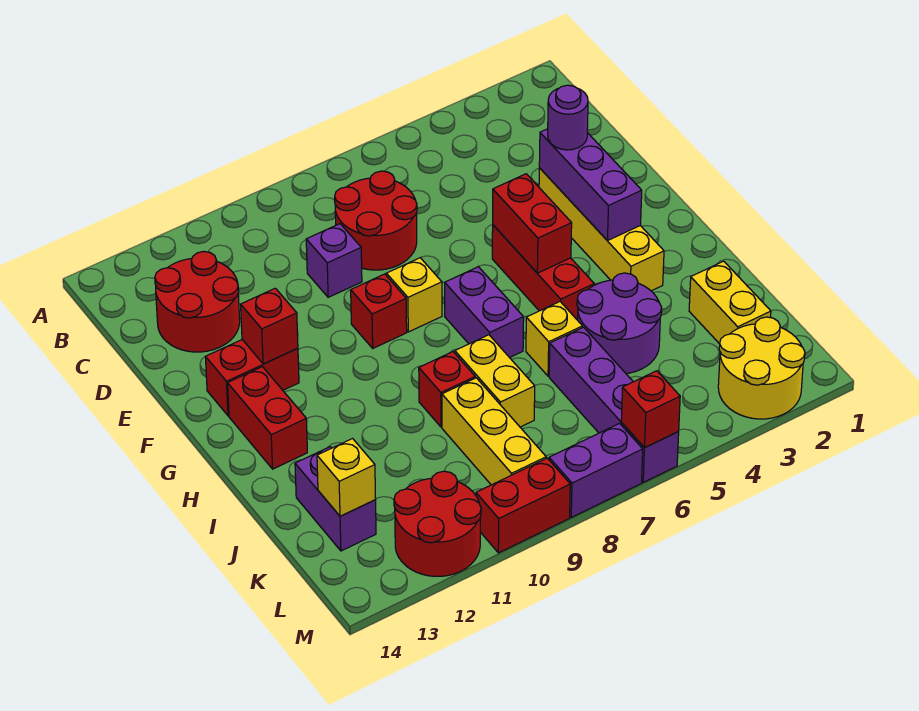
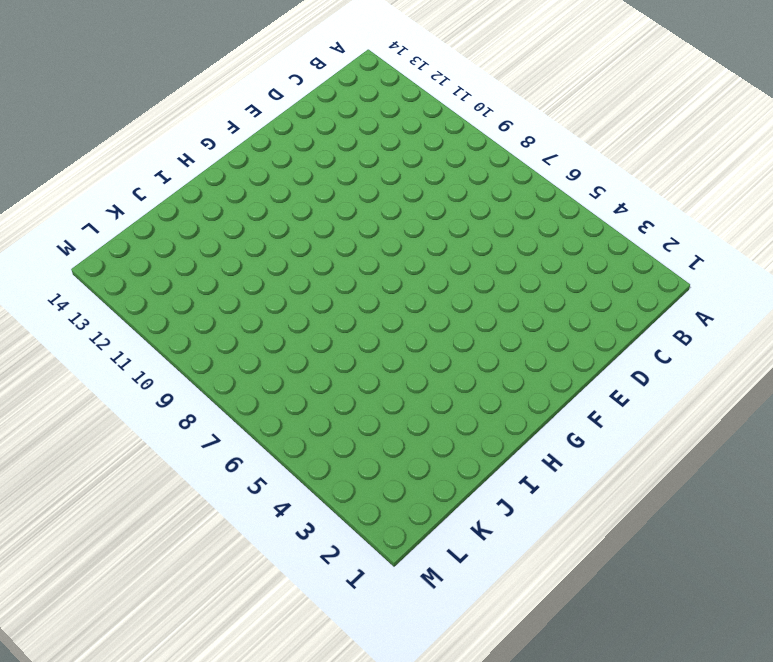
none -> red round brick C7:D8 level 1
none -> red round brick C12:D13 level 1
none -> purple brick D9 level 1

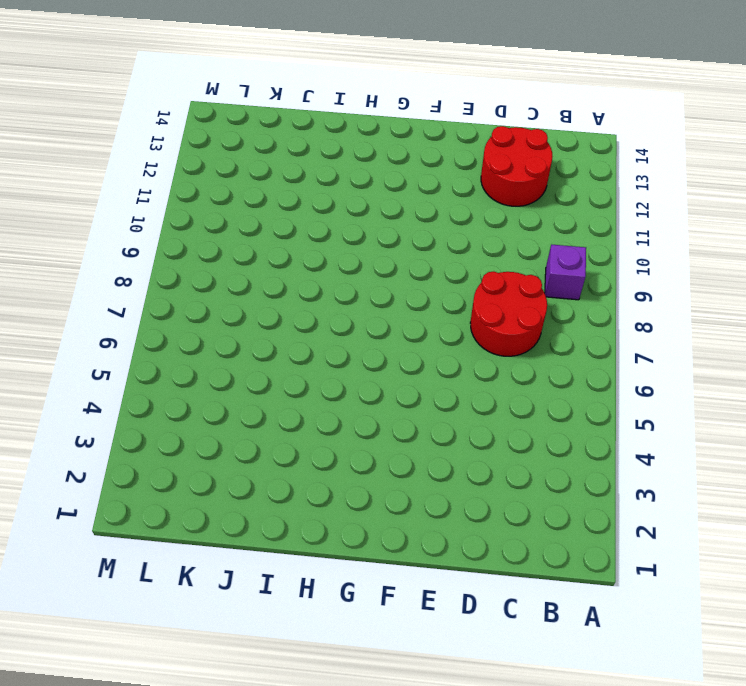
purple brick B9 level 1 -> purple brick D9 level 1
none -> yellow brick E3:H3 level 1
none -> red brick F5:H5 level 1
none -> yellow brick F8 level 1

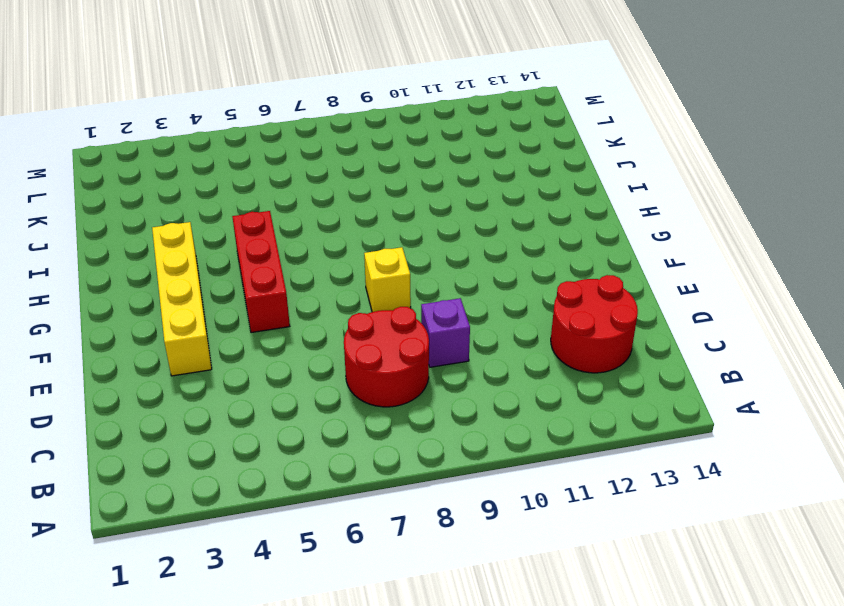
none -> red brick F9 level 1
none -> red brick F12:F13 level 1
none -> purple brick G7:H7 level 1

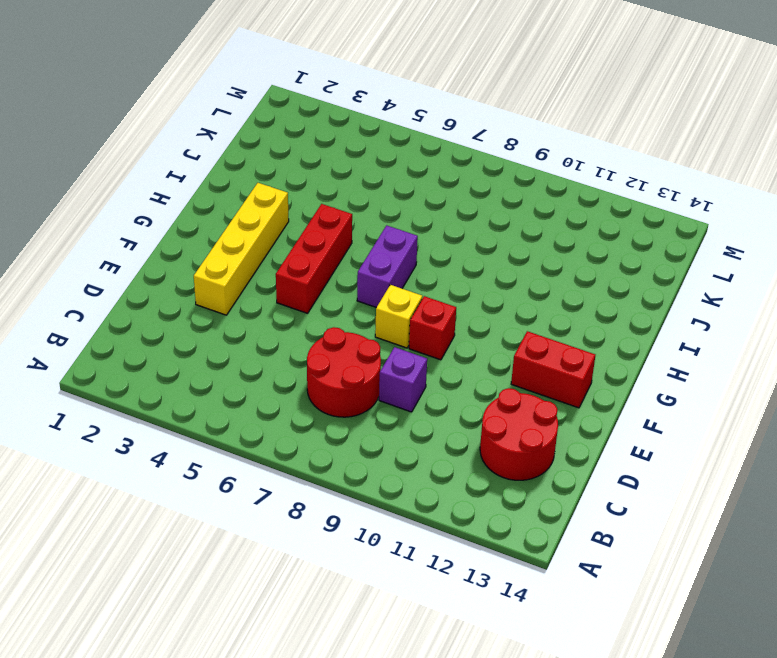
none -> red brick G13:H13 level 1
none -> purple round brick I4:J5 level 1
none -> yellow brick I6 level 1

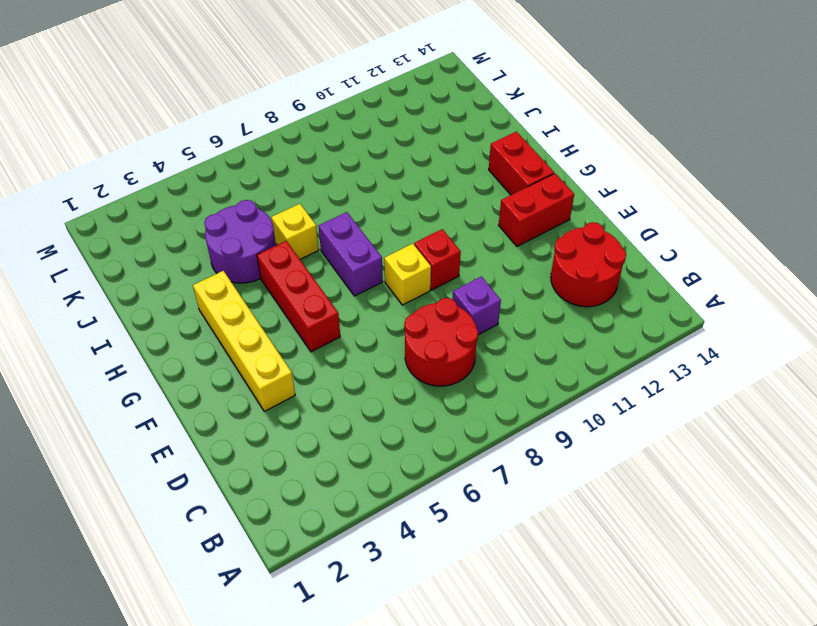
none -> yellow brick I8:J8 level 1
none -> red brick I9 level 1
none -> yellow brick J2:K2 level 1

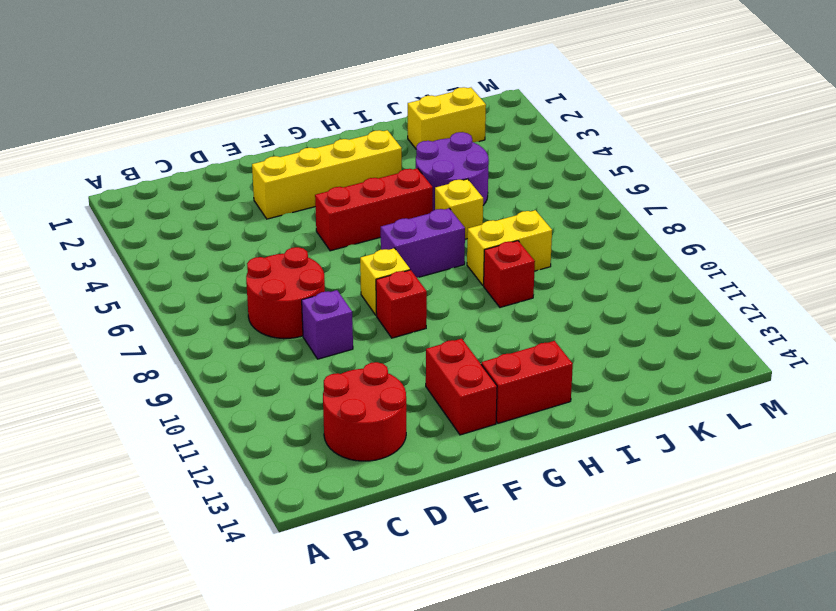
none -> purple brick J6:M6 level 1
none -> yellow brick J9:L9 level 1
none -> purple brick J13:K13 level 1

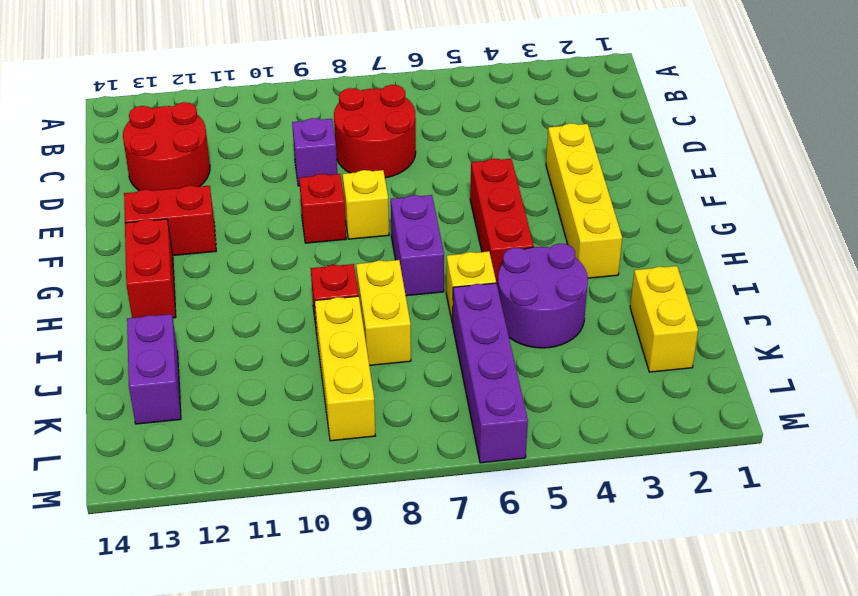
none -> yellow round brick L2:M3 level 1
none -> red round brick L11:M12 level 1
none -> purple brick M7:M8 level 1

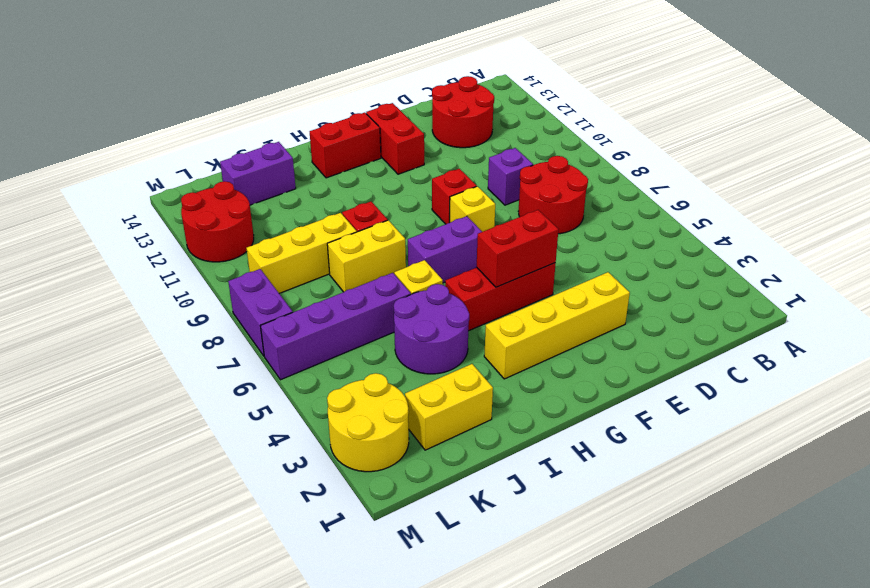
none -> red brick M9:M10 level 1
none -> purple brick E3:G3 level 2
none -> red brick F12 level 2

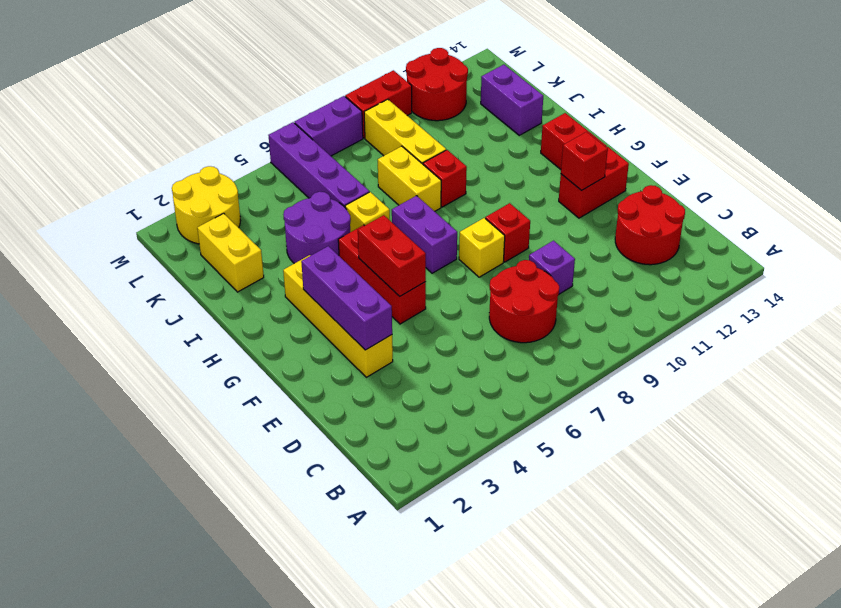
none -> yellow brick K13 level 2
none -> red brick M6 level 2
none -> purple round brick E3 level 3

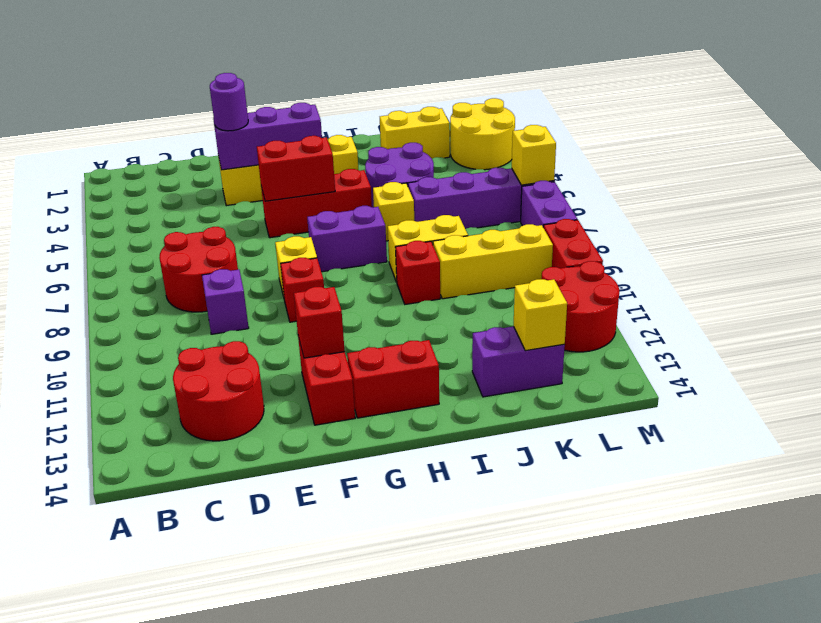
yellow brick M6 level 2 -> red brick M6 level 2

